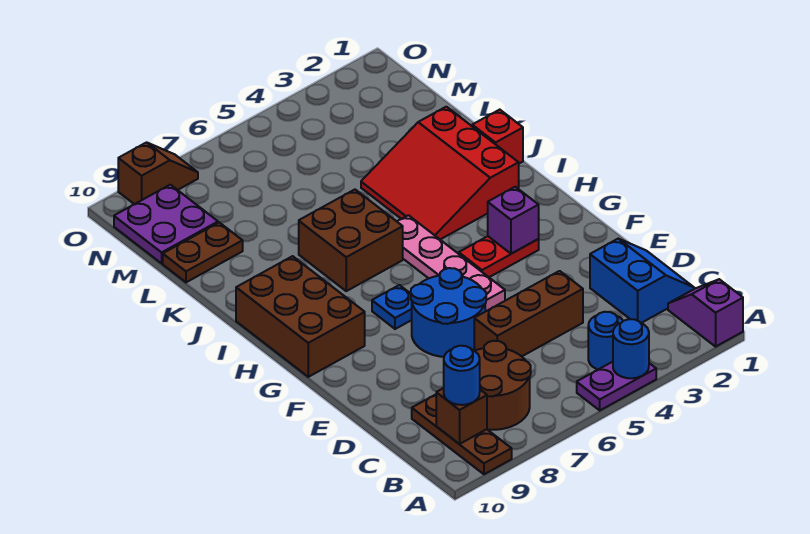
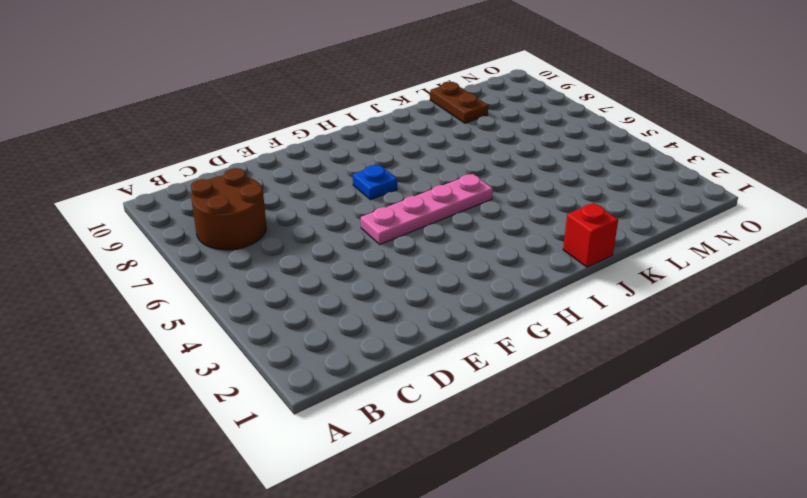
none -> purple slope A1:B1 level 1 top A
none -> purple plate A4:A5 level 1
none -> brown plate A9:C9 level 1

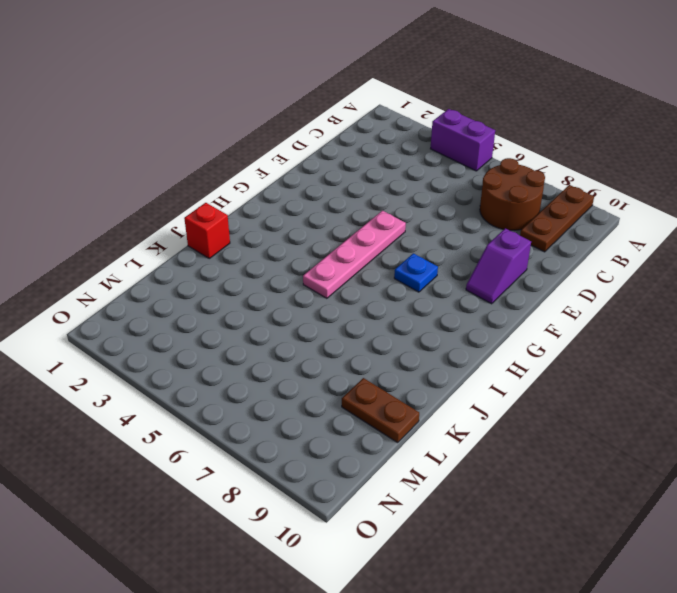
purple brick A4:A5 level 1 -> purple plate A4:A5 level 1
purple slope E9:F9 level 1 top E -> purple slope A1:B1 level 1 top A
none -> blue round brick B4 level 1
none -> blue slope C1:D2 level 1 top 2
none -> brown brick D4:D6 level 1

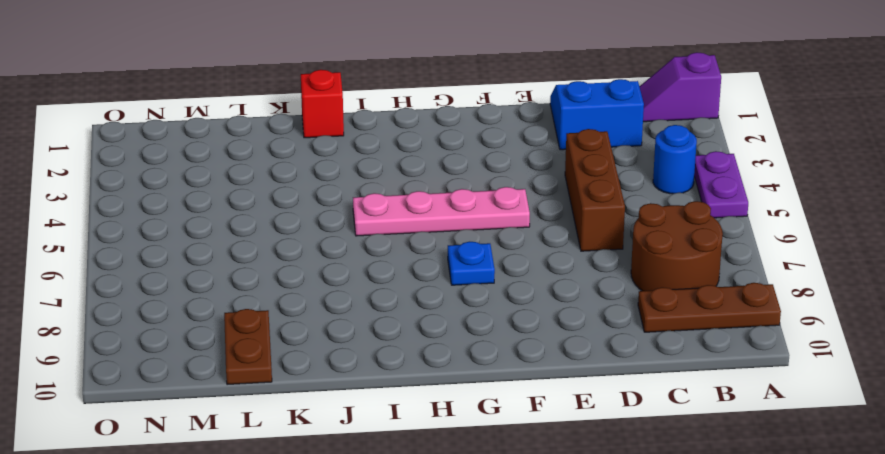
none -> blue round brick E6:F7 level 1
none -> red plate G3:G4 level 1
none -> brown brick G9:I10 level 1

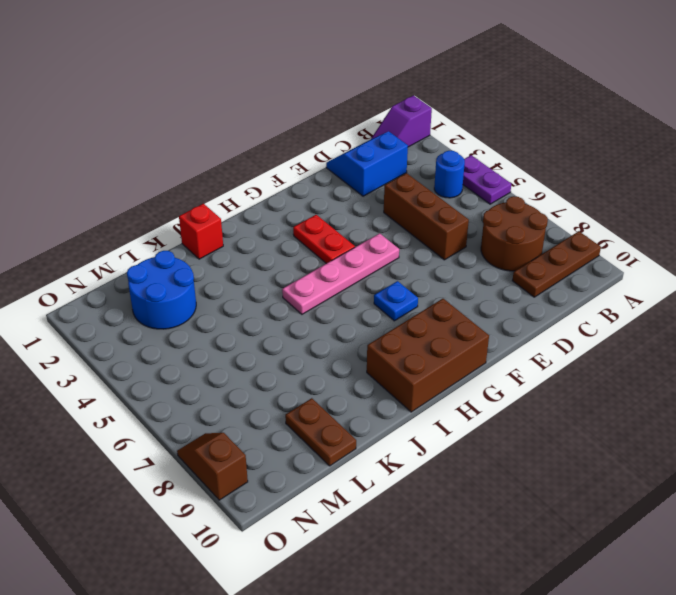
blue round brick L2:M3 level 1 -> blue round brick E6:F7 level 1
none -> red slope I2:K4 level 1 top 2
none -> brown brick I6:J7 level 1
none -> purple plate M9:N10 level 1

